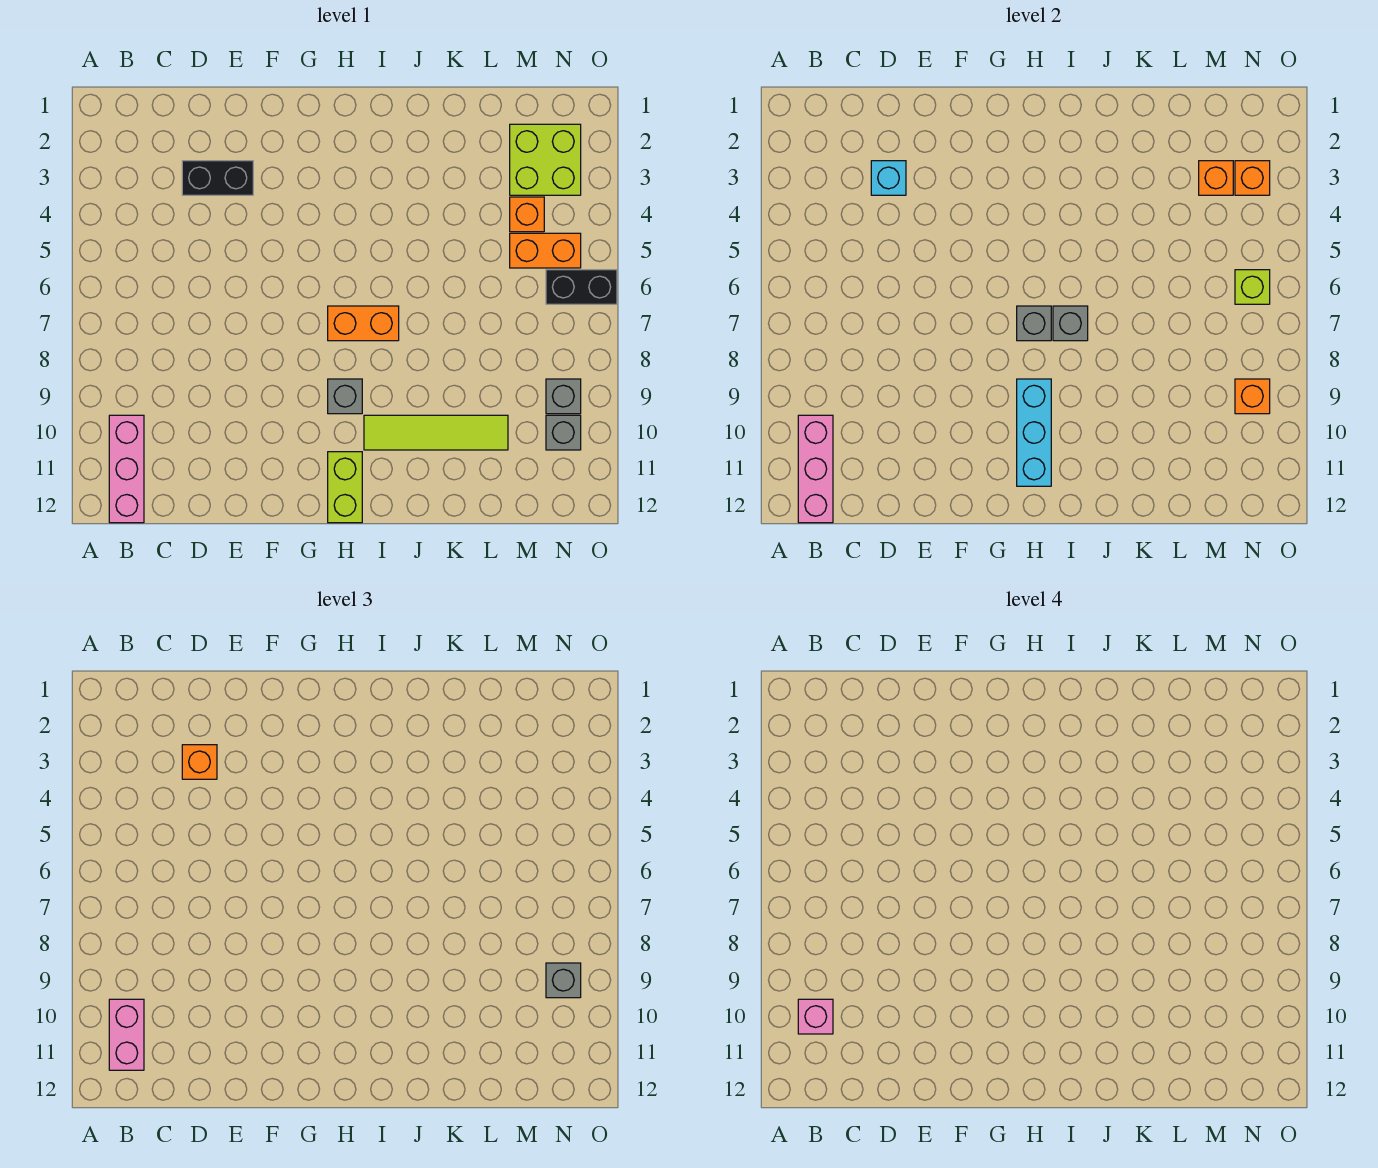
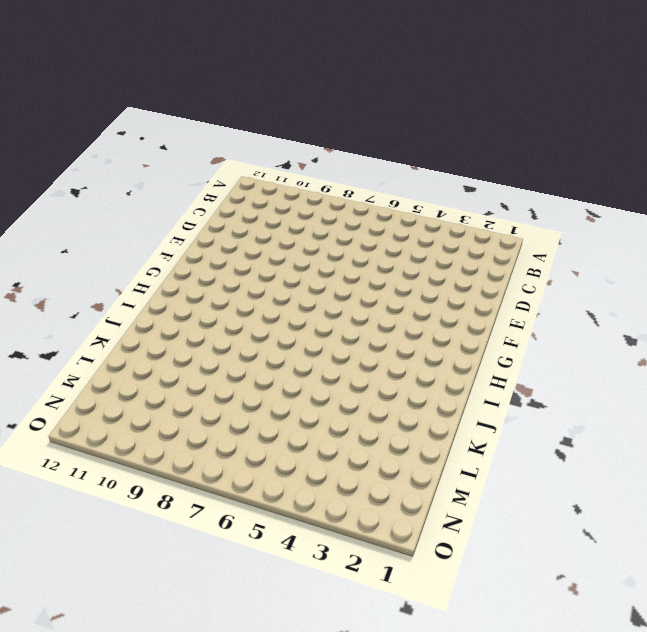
none -> pink brick B10:B12 level 1
none -> black brick D3:E3 level 1
none -> orange brick H7:I7 level 1

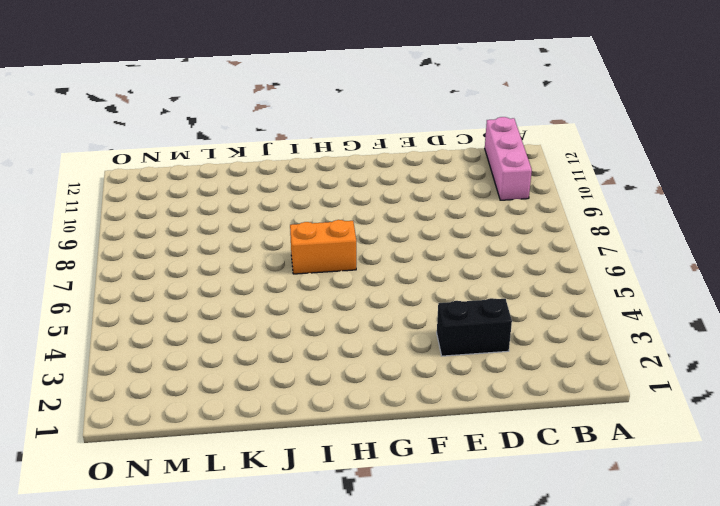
none -> grey brick H9 level 1
none -> lime brick H11:H12 level 1
none -> lime tile I10:L10 level 1

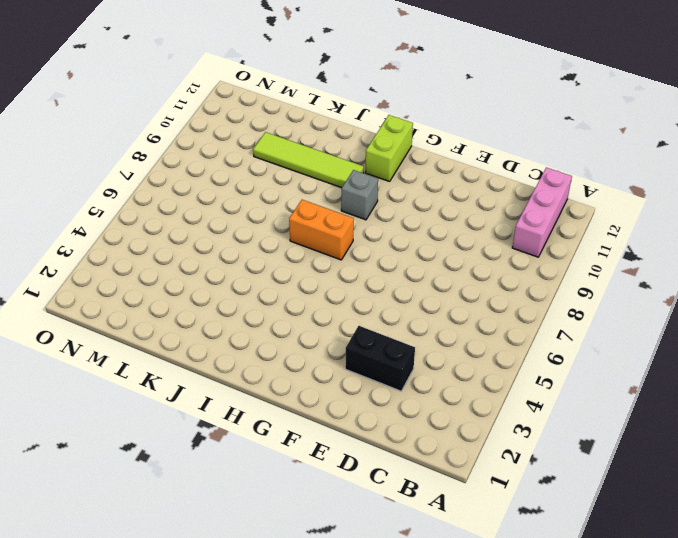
none -> lime brick M2:N3 level 1
none -> orange brick M4 level 1
none -> orange brick M5:N5 level 1

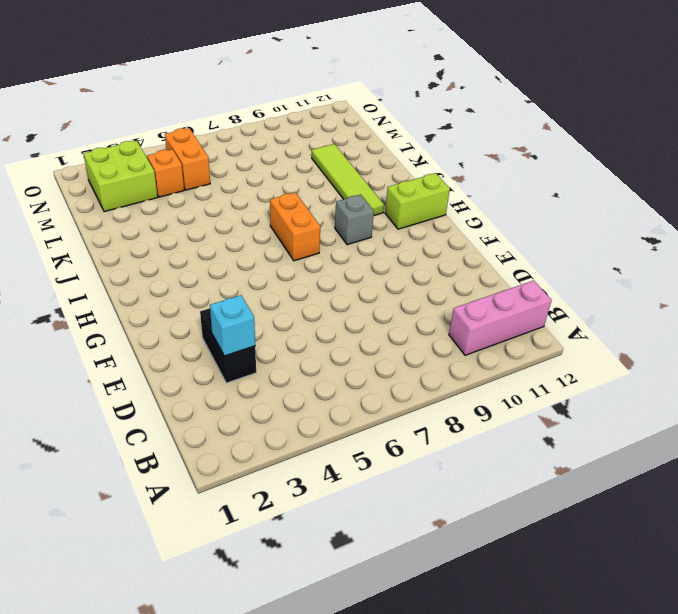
none -> black brick N6:O6 level 1
none -> grey brick N9 level 1
none -> grey brick N10 level 1

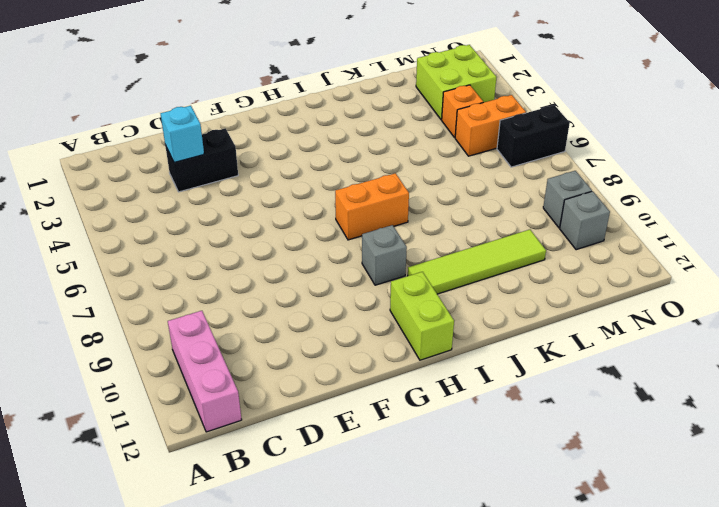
none -> pink brick B10:B12 level 2
none -> grey brick H7 level 2
none -> cyan brick H9:H11 level 2

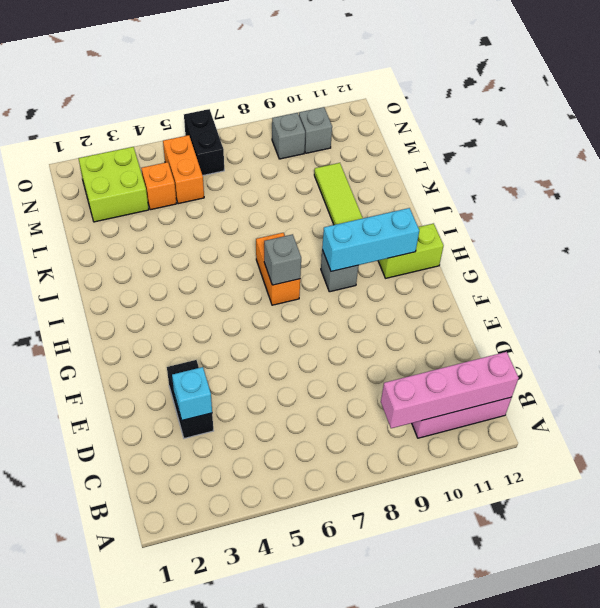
pink brick B9:B12 level 2 -> pink brick B10:B12 level 2
none -> grey brick I7 level 2
none -> orange brick M3 level 2
none -> orange brick N3 level 2

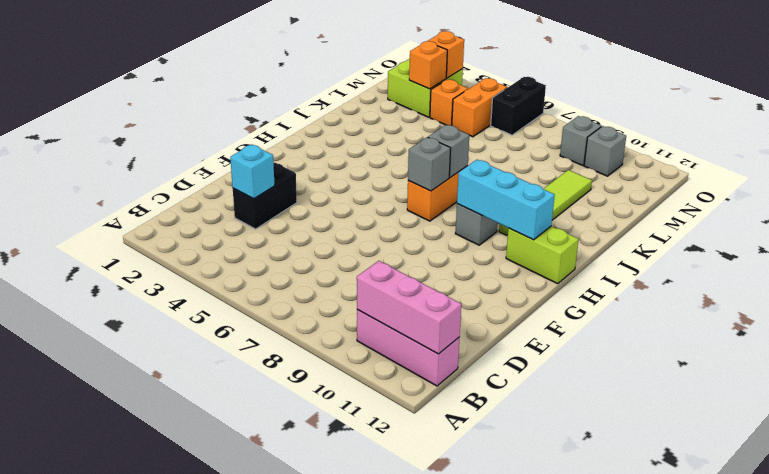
none -> lime brick N6 level 2
none -> orange brick N9 level 2
none -> pink brick B10:B11 level 3

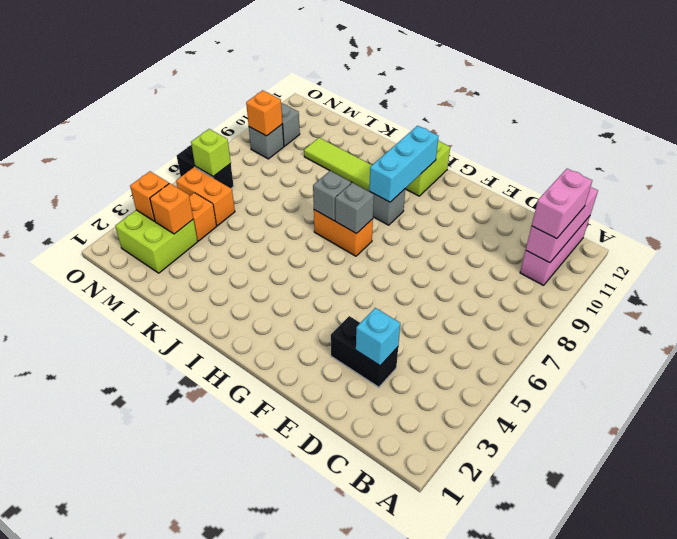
none -> orange brick D3 level 3
none -> grey brick N9 level 3
none -> pink brick B10 level 4

